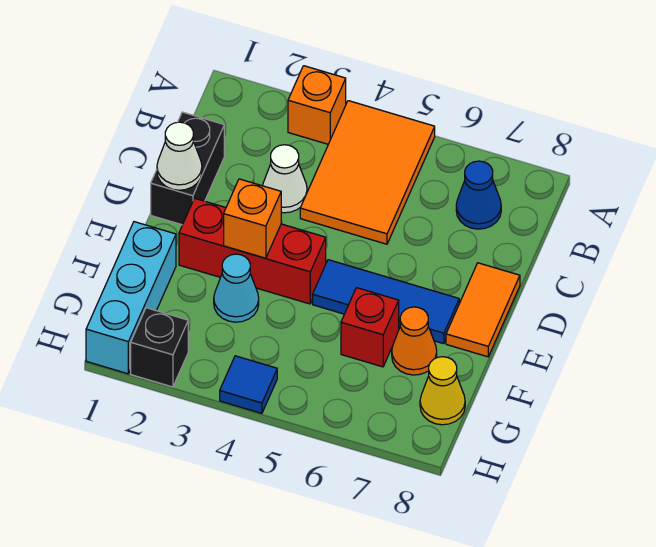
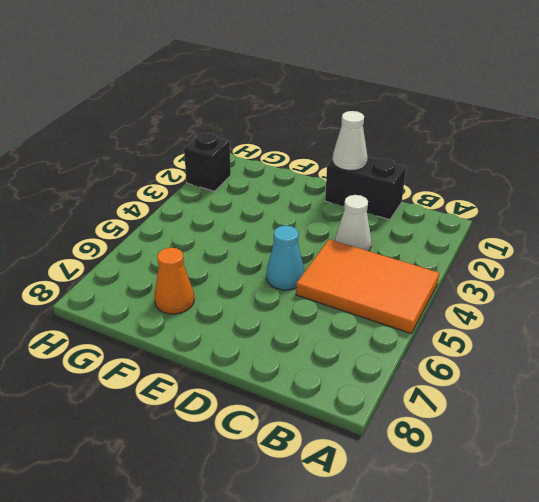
cyan cone D5 level 1 -> cyan cone F3 level 1
none -> orange brick A3 level 1
none -> blue cone B7 level 1
none -> orange tile D8:E8 level 1

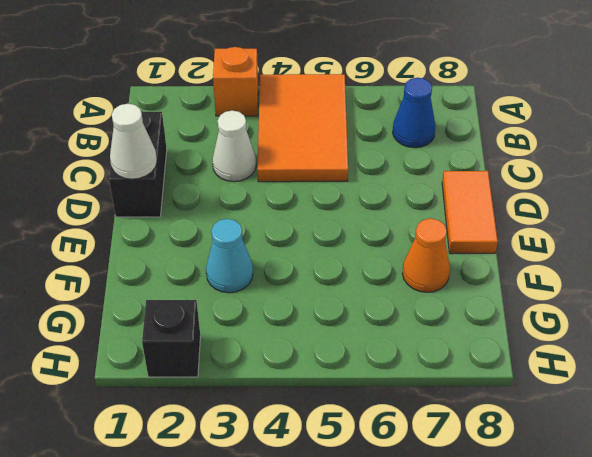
none -> red brick E2:E4 level 1
none -> blue tile E5:E7 level 1
none -> cyan brick F1:H1 level 1

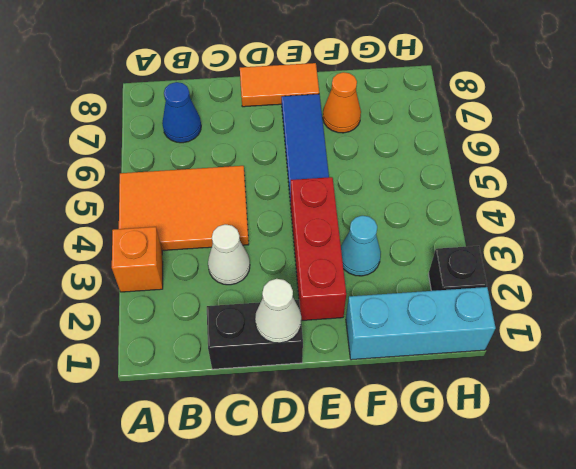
none -> red brick F6 level 1
none -> yellow cone G8 level 1
none -> blue tile H4 level 1

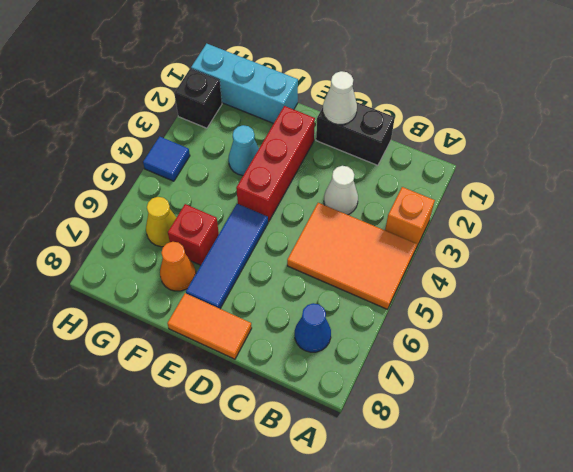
yellow cone G6 level 1 -> yellow cone G8 level 1
none -> orange brick E3 level 2

